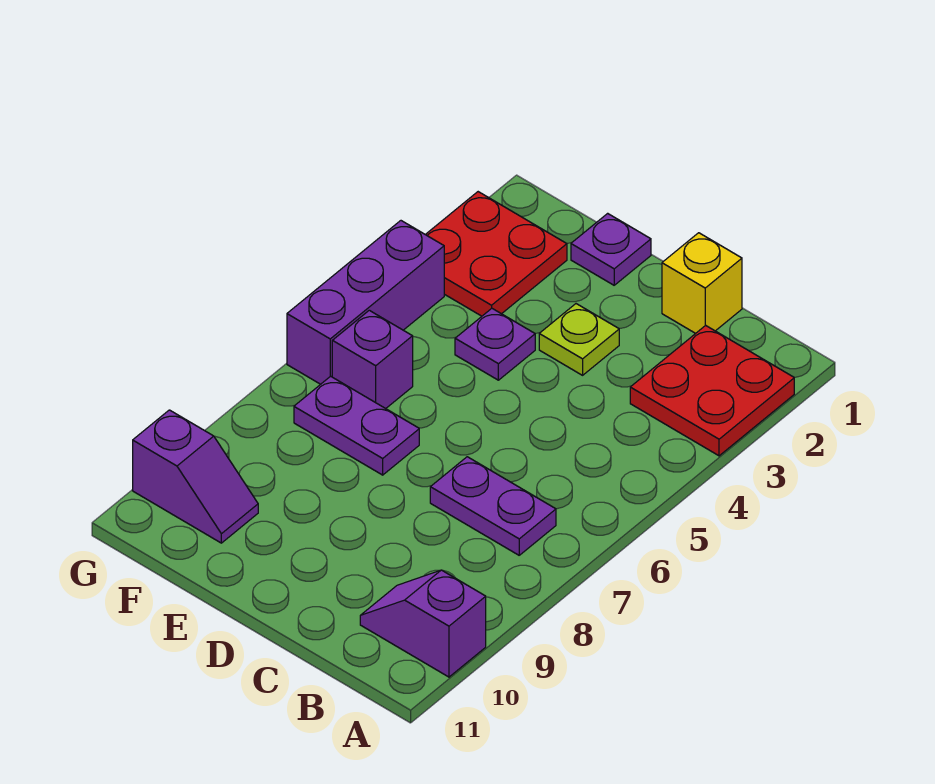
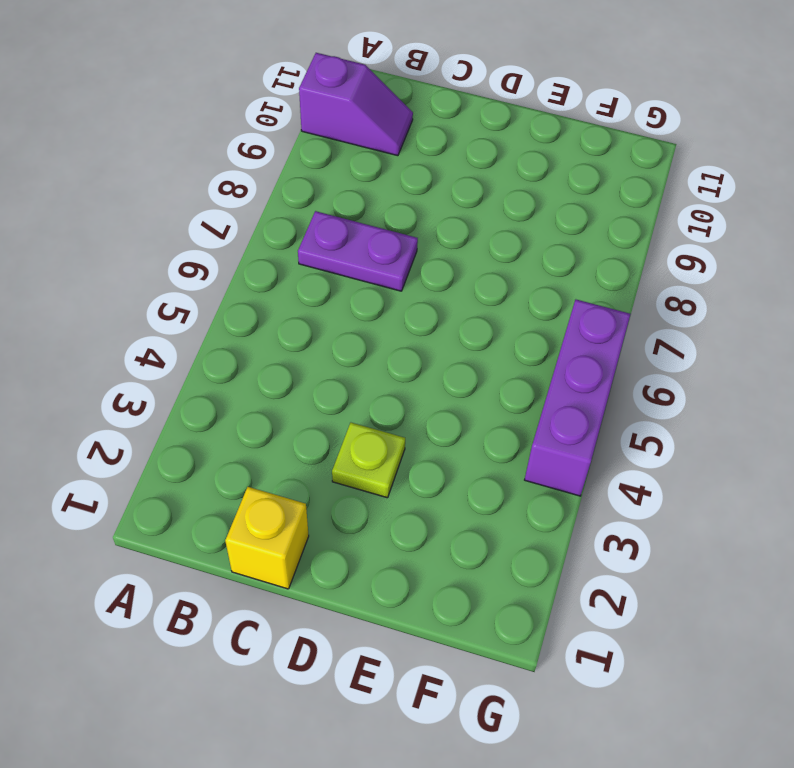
none -> red plate A2:B3 level 1
none -> purple plate E1 level 1
none -> purple plate E4 level 1

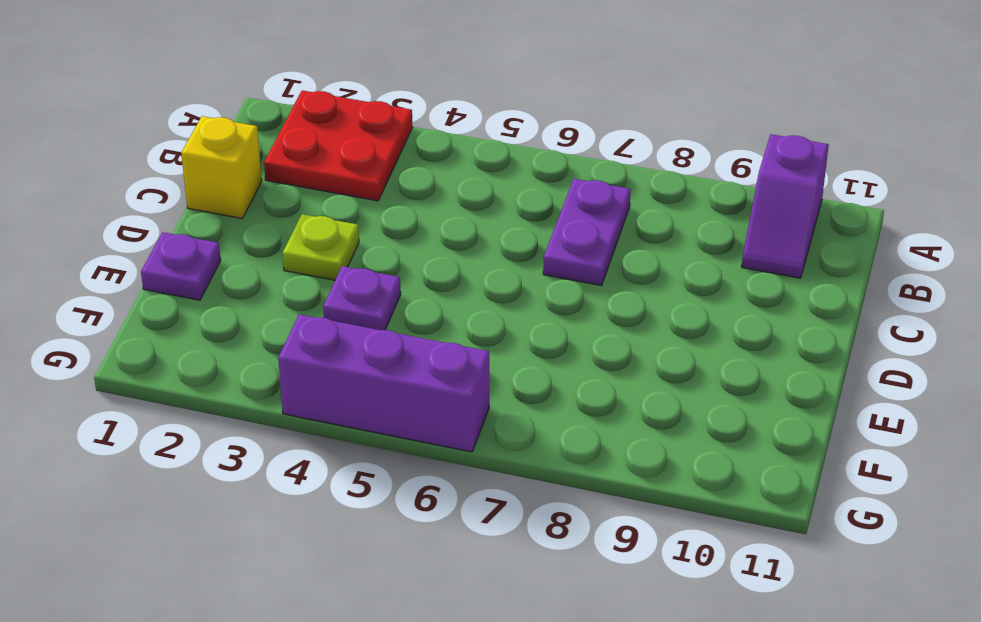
none -> purple plate E7:F7 level 1
none -> red plate F2:G3 level 1
none -> purple brick F6 level 1

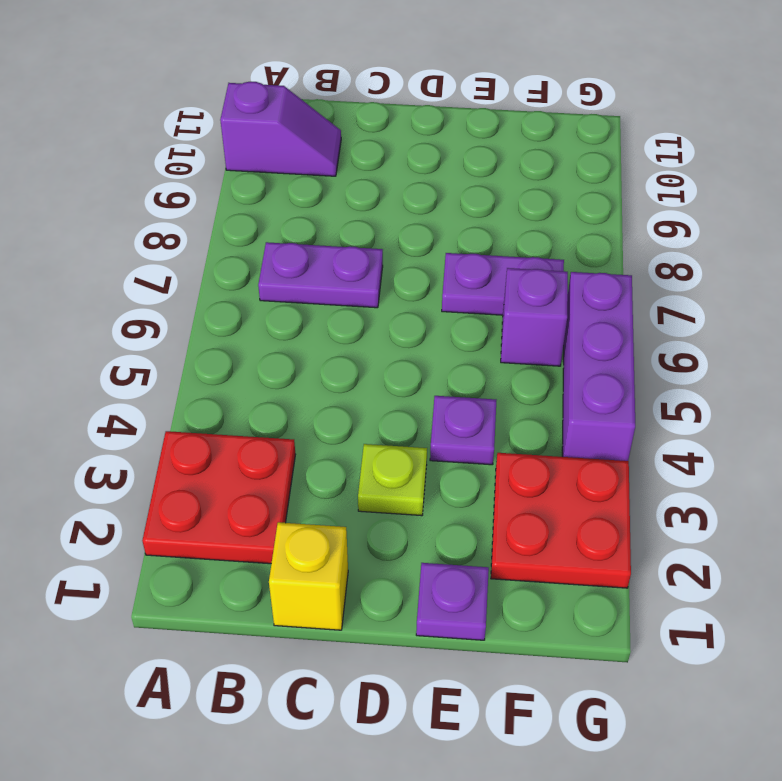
none -> purple slope F10:G10 level 1 top G

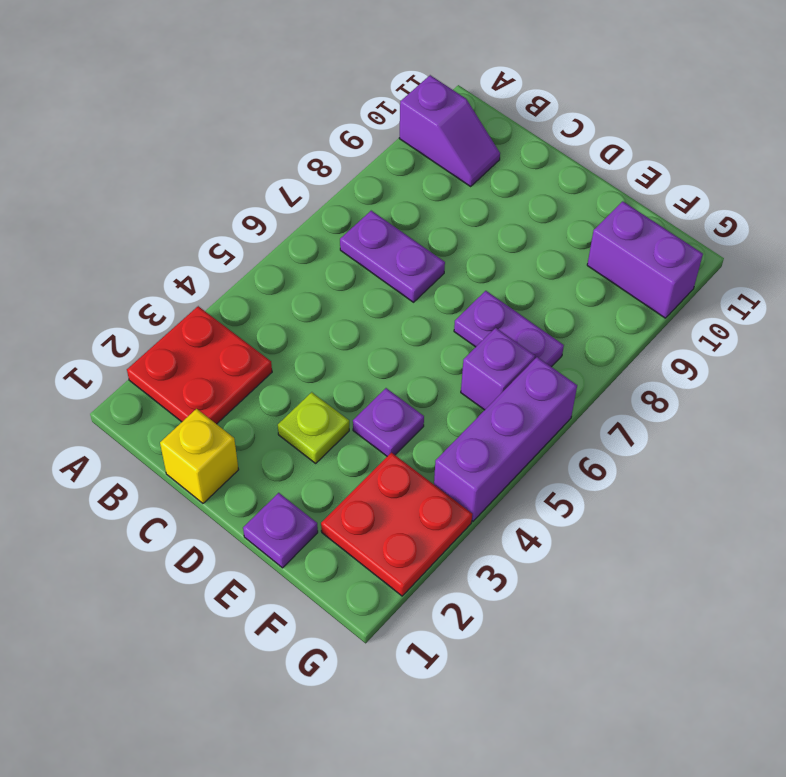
purple brick F10:G10 level 1 -> purple slope F10:G10 level 1 top G

